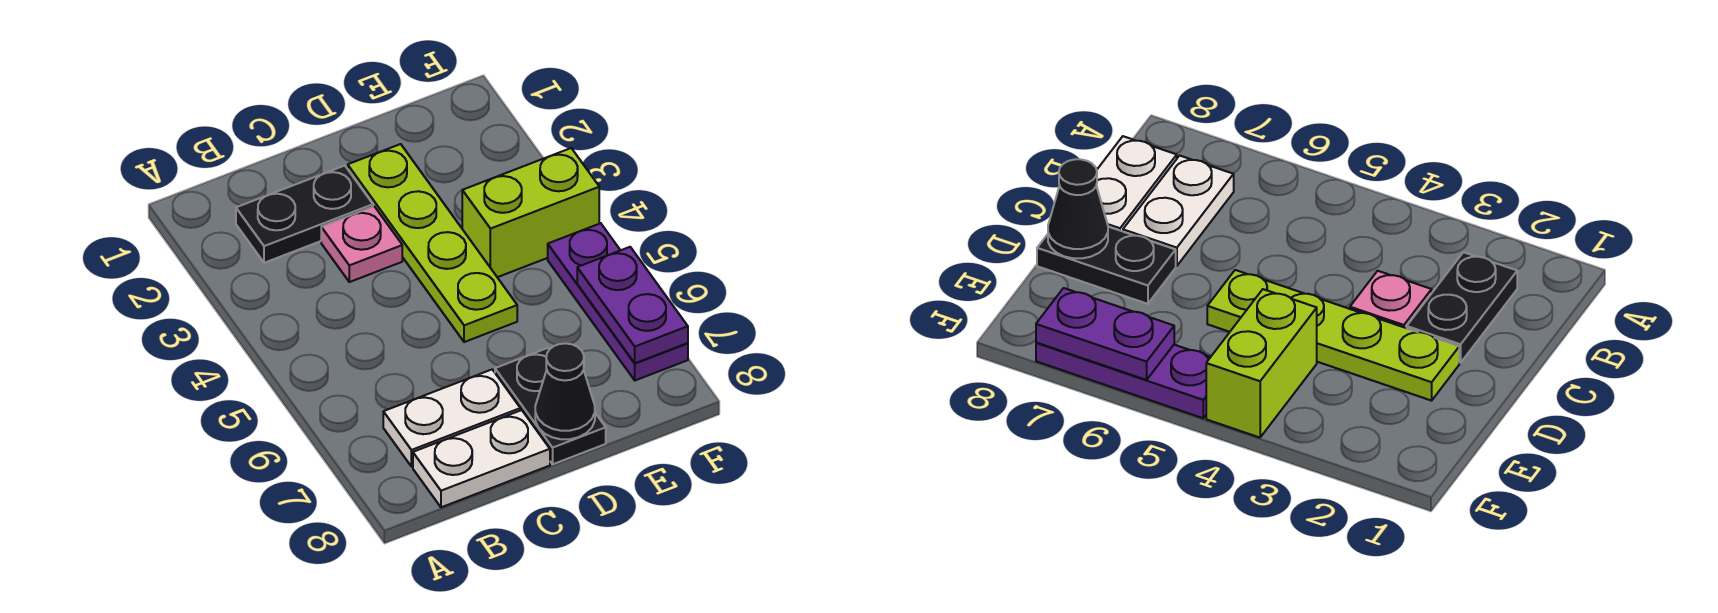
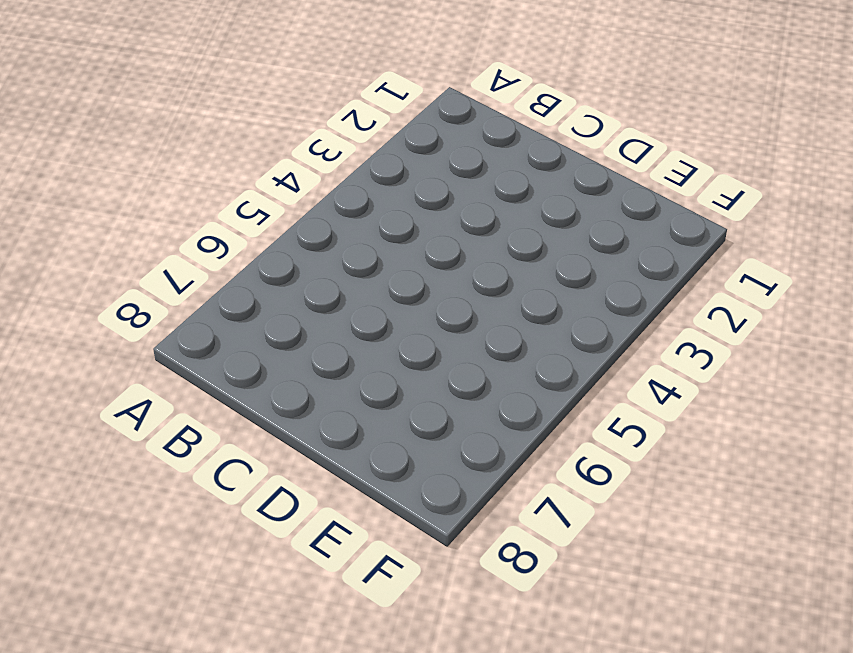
none -> black plate B2:C2 level 1
none -> white plate B7:C7 level 1

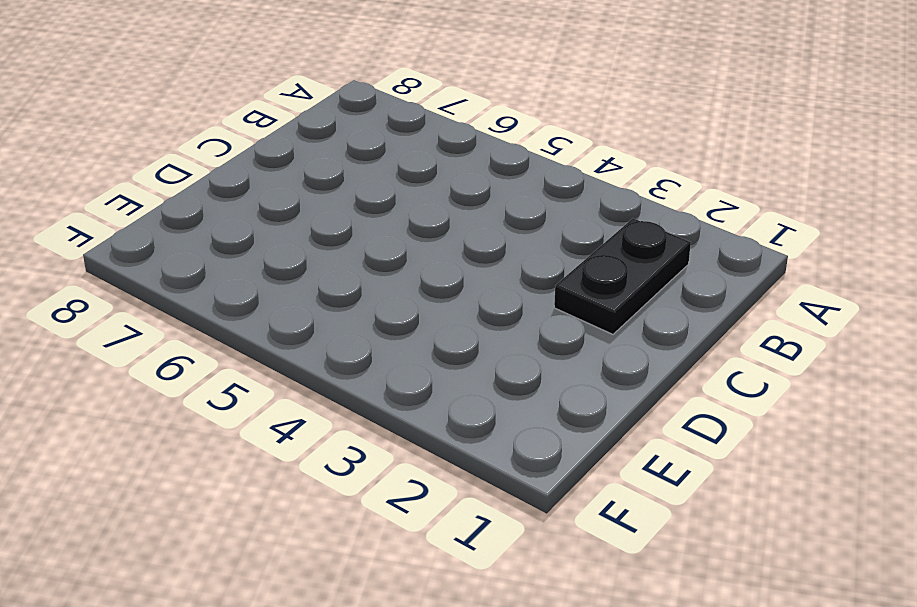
none -> white plate B7:C7 level 1
none -> white plate B8:C8 level 1

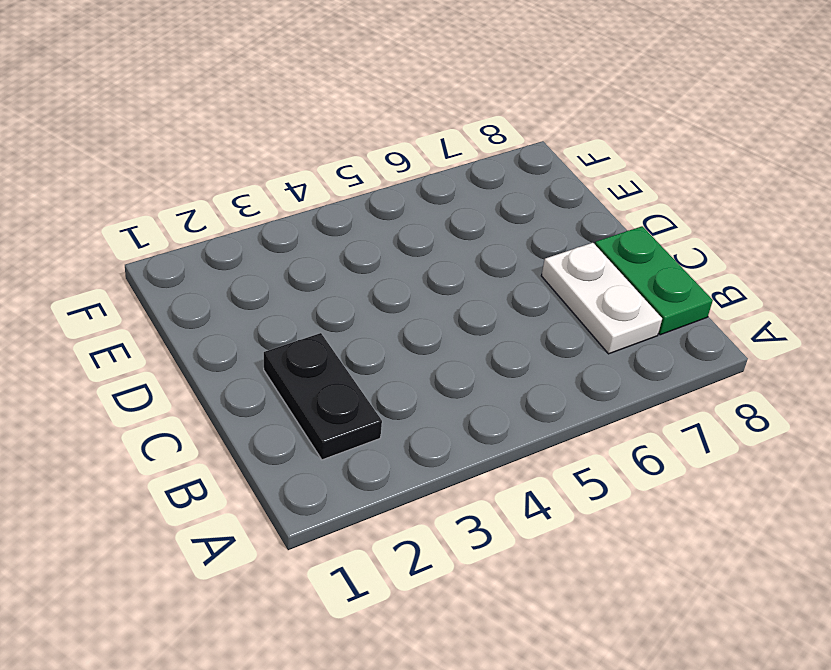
green plate B8:C8 level 1 -> white plate B8:C8 level 1
none -> pink plate C3 level 1
none -> lime plate D2:D5 level 1

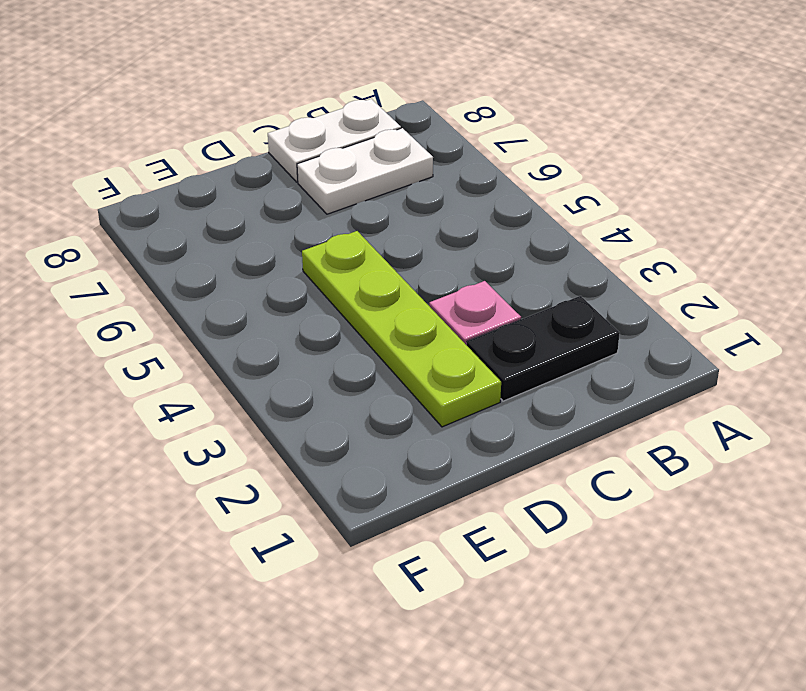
none -> black plate D7:D8 level 1
none -> lime brick E4:F4 level 1

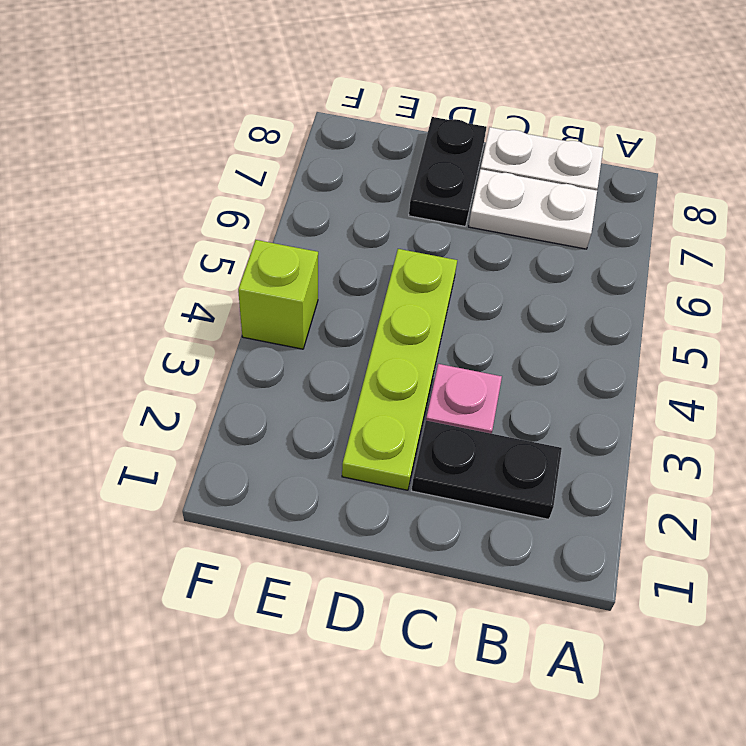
lime brick F4 level 1 -> lime brick E4:F4 level 1
none -> purple plate F5:F7 level 1
none -> black cone D8 level 2

